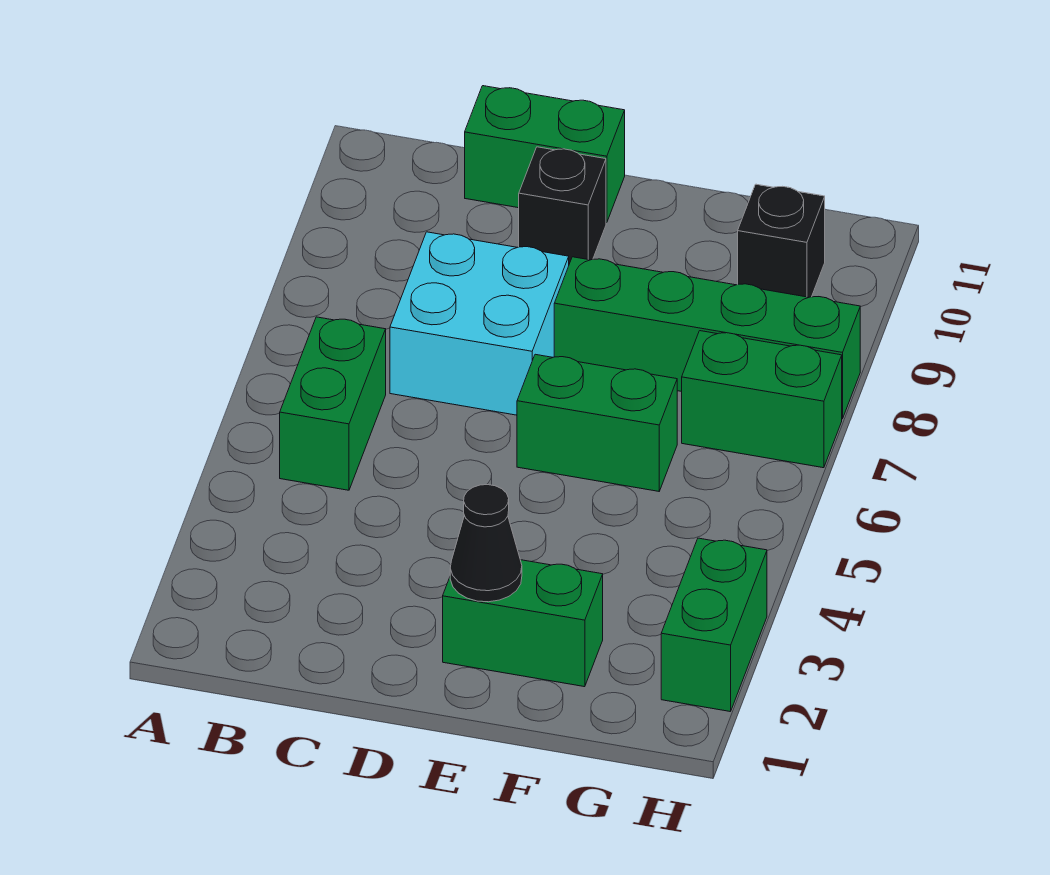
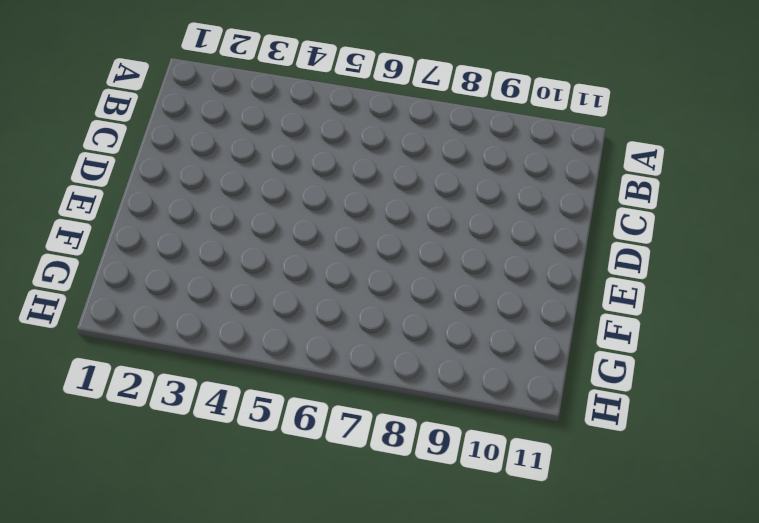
none -> green brick B5:B6 level 1
none -> cyan brick C7:D8 level 1

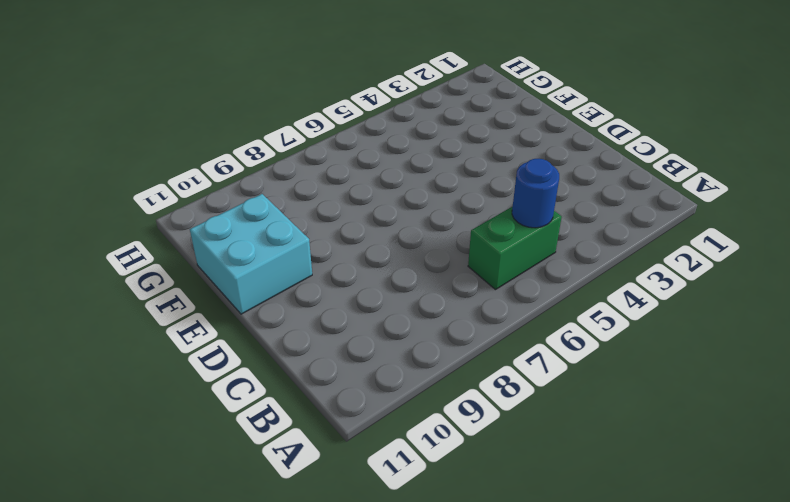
blue round brick B5 level 2 -> none
cyan brick E10:F11 level 1 -> cyan brick C7:D8 level 1
none -> green brick C11:D11 level 1
none -> black brick D10 level 1

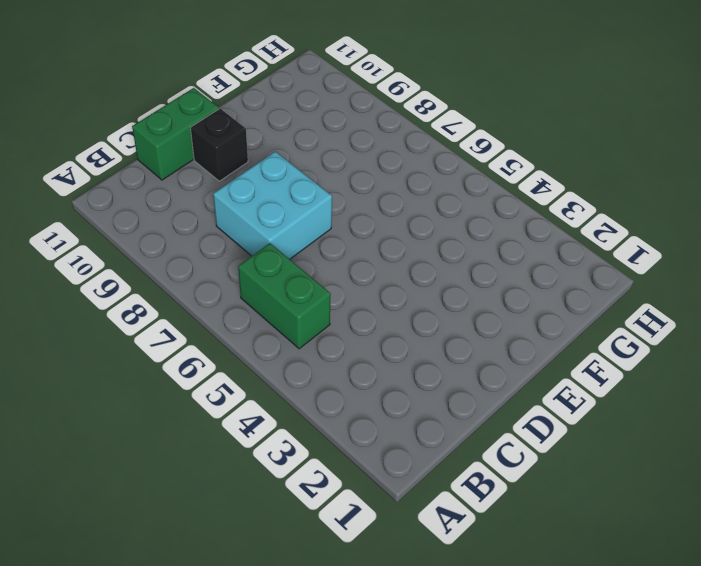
none -> green brick E2:F2 level 1
none -> green brick E6:F6 level 1

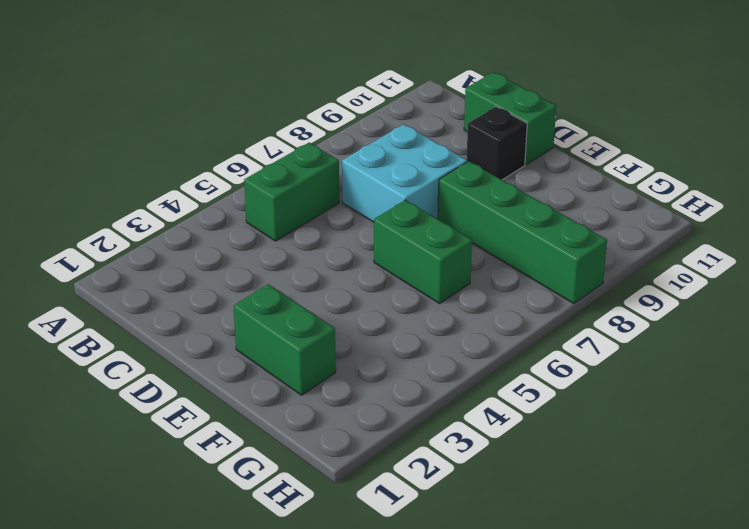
none -> green brick G7:H7 level 1
none -> black brick G10 level 1

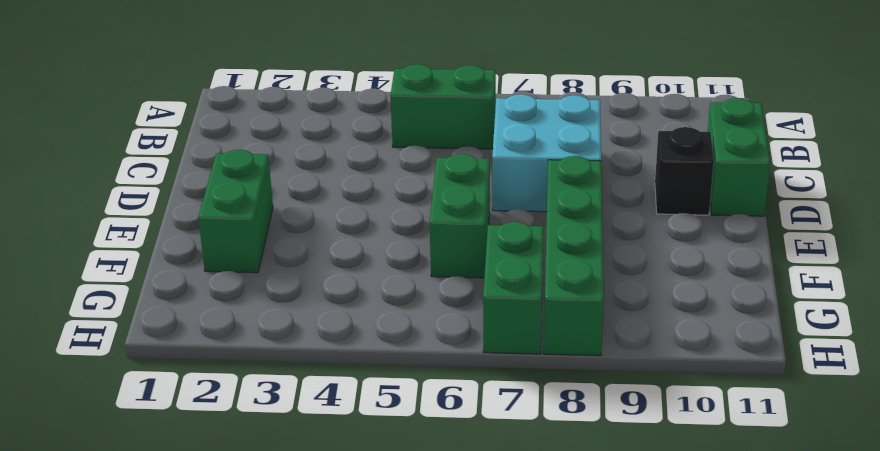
none -> black brick G10 level 1
none -> green brick H2:H3 level 1

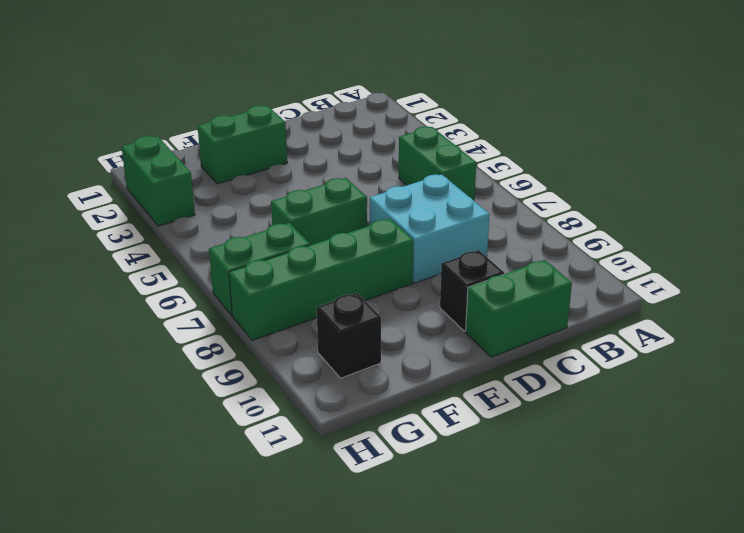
none -> black cone E2 level 2

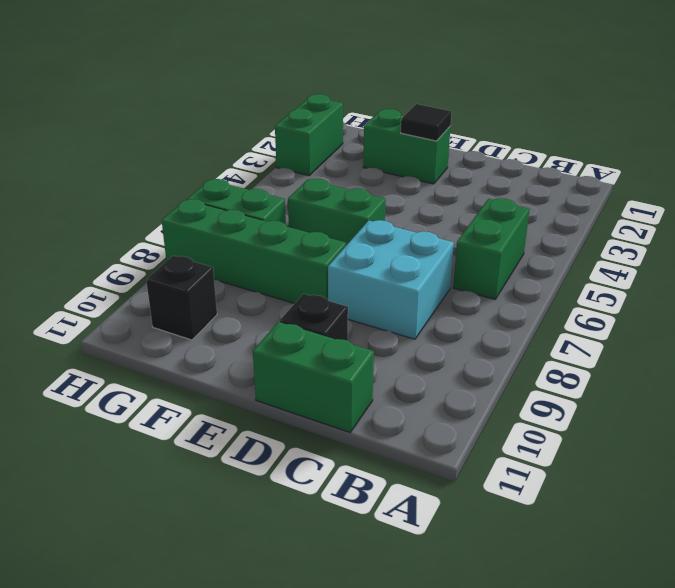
black tile E2 level 2 -> black cone E2 level 2

